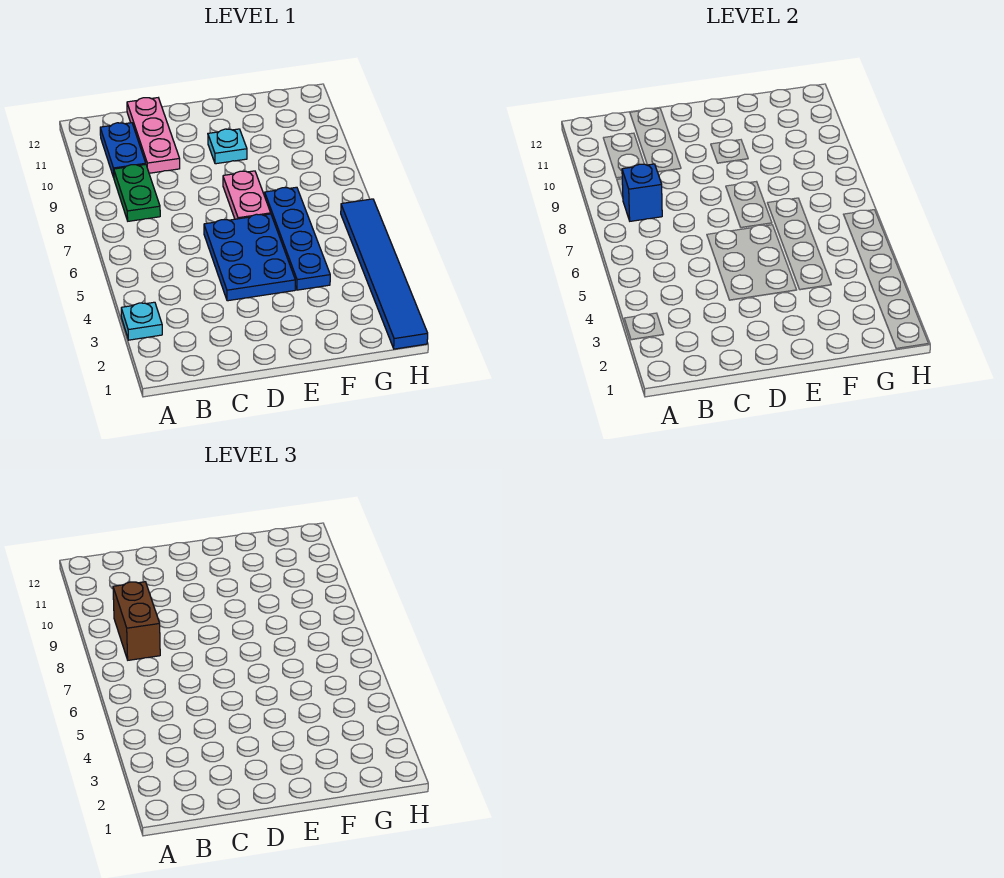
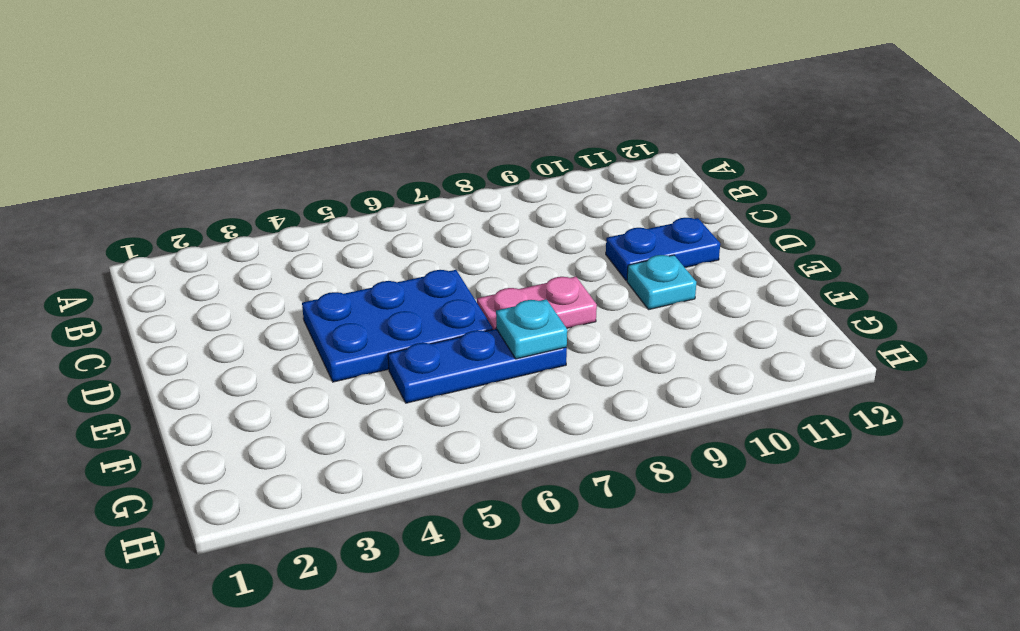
blue plate D10:D11 level 1 -> blue plate B10:B11 level 1
blue plate F5:F7 level 1 -> blue plate F4:F7 level 1
cyan plate F7 level 2 -> cyan plate A3 level 1
none -> green plate B8:B9 level 1
none -> pink plate C10:C12 level 1

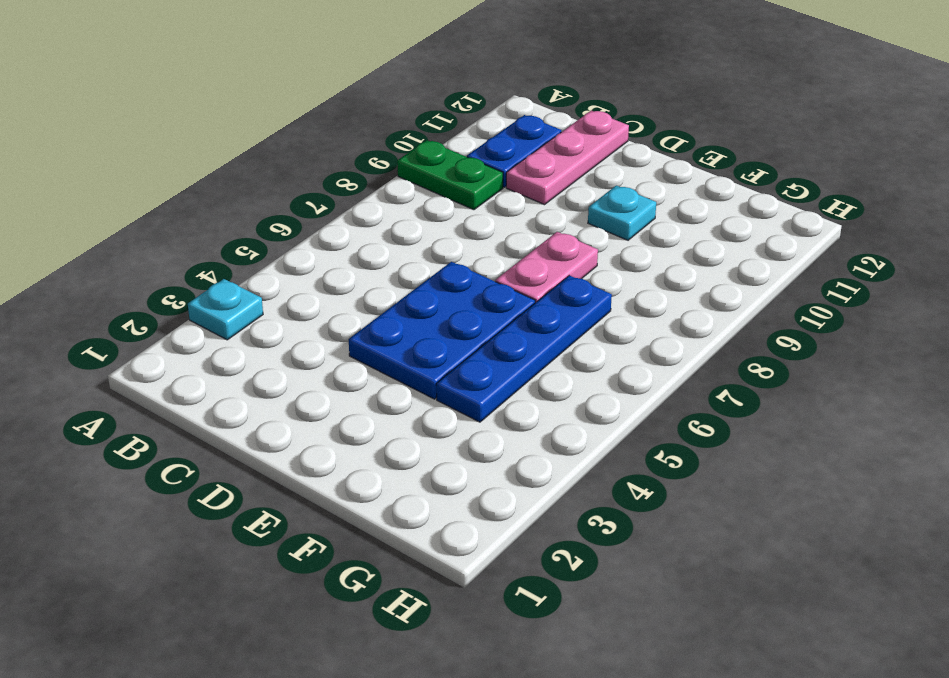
green plate A9:B9 level 1 -> green plate B8:B9 level 1
none -> blue tile H1:H6 level 1
none -> blue brick B8 level 2

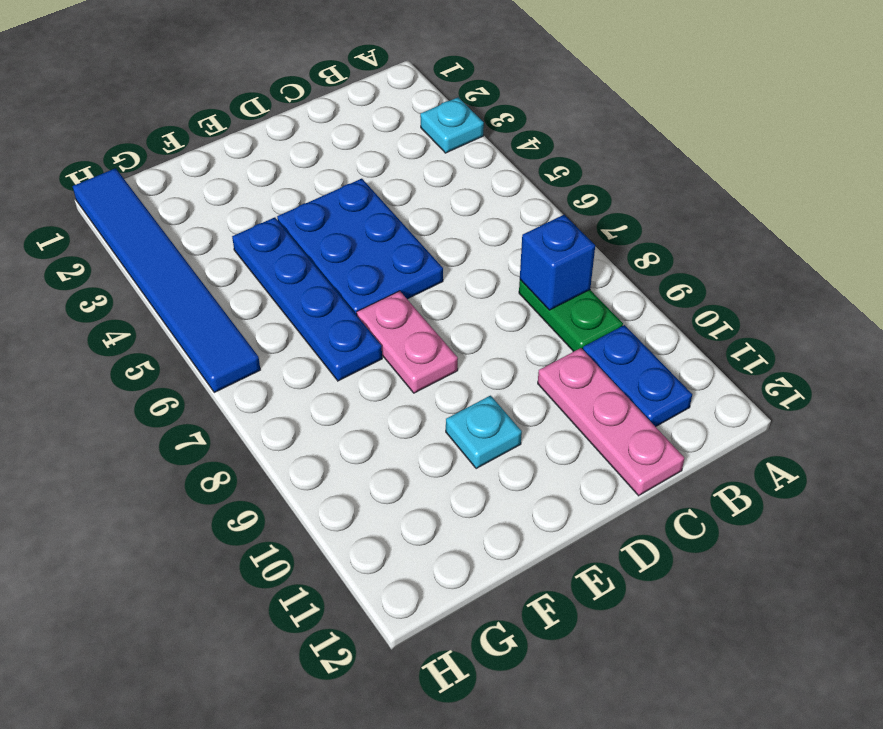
none -> brown brick B8:B9 level 3

